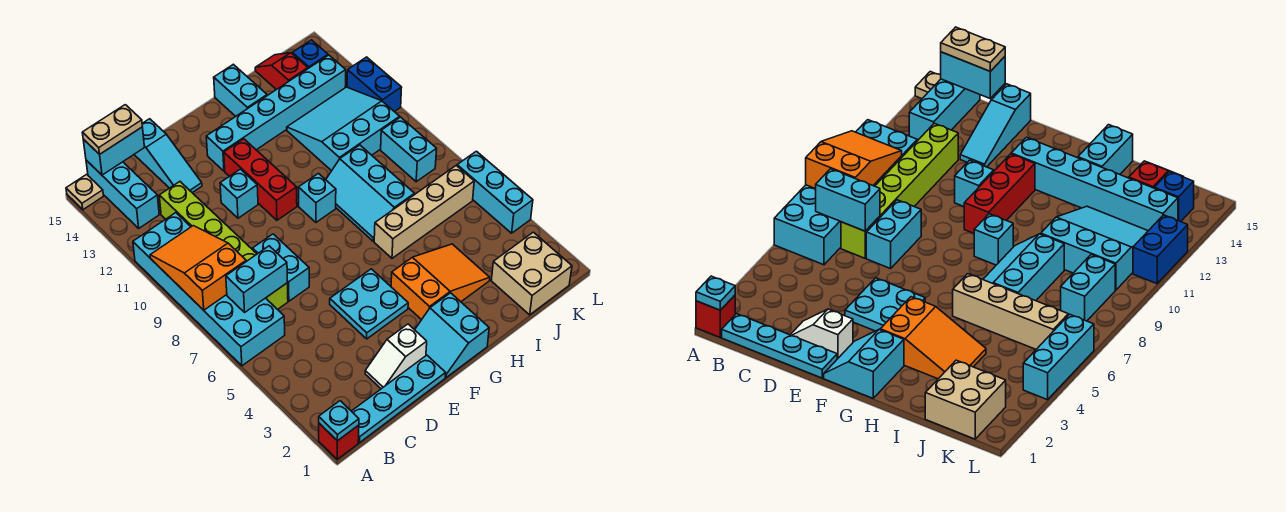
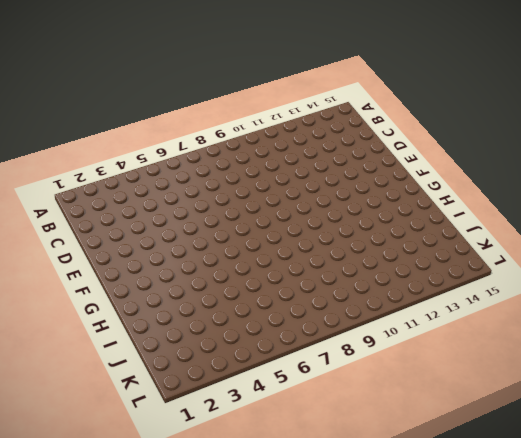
none -> red brick A1 level 1
none -> cyan brick A6:B11 level 1
none -> tan plate A15 level 1
none -> cyan plate B1:E1 level 1

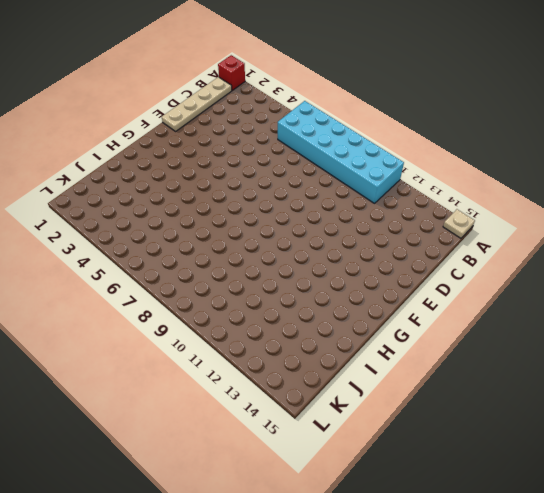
tan plate B1:E1 level 1 -> cyan plate B1:E1 level 1
none -> cyan brick B13:B15 level 1
none -> lime brick C7:C12 level 1
none -> white slope D2:E2 level 1 top E
none -> cyan brick D7:D8 level 1

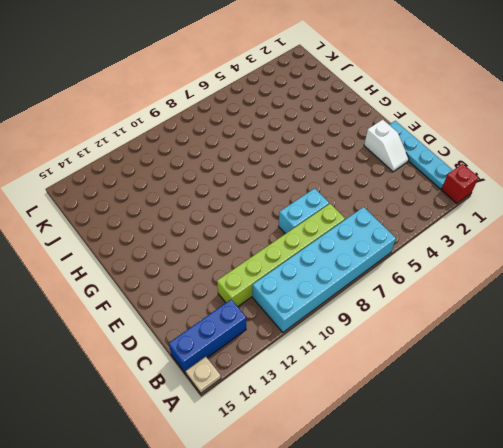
blue brick B13:B15 level 1 -> cyan brick B13:B15 level 1
none -> cyan slope D13:D15 level 1 top 15
none -> cyan plate E4:F5 level 1
none -> cyan brick E11 level 1
none -> cyan slope F1:G2 level 1 top G

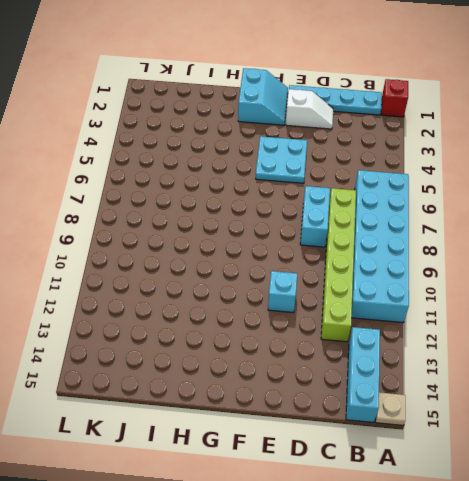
none -> cyan slope D13:D15 level 1 top 15
none -> red brick F10:F12 level 1
none -> cyan brick F13:K13 level 1
none -> orange slope G3:I4 level 1 top G

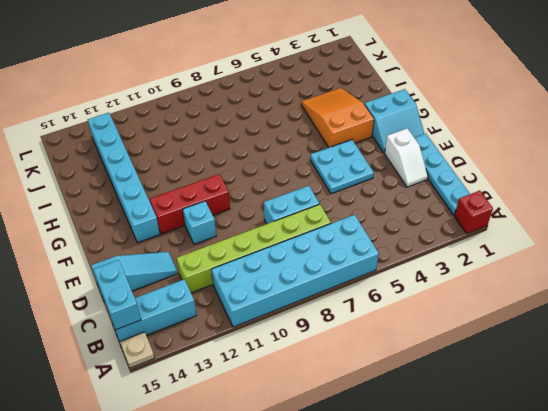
none -> cyan brick G9 level 1
none -> tan brick H6:K6 level 1
none -> cyan slope H7:I9 level 1 top I
none -> cyan brick H14:H15 level 1

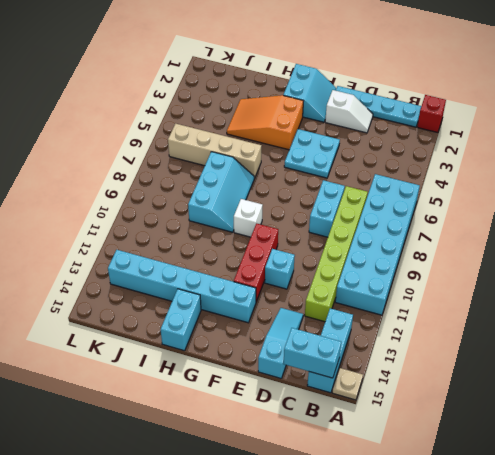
white brick G9 level 1 -> cyan brick G9 level 1
none -> cyan slope I10:K12 level 1 top 10
none -> tan brick J1:K2 level 1
none -> red slope J14:J15 level 1 top 14
none -> cyan brick K8:K9 level 1

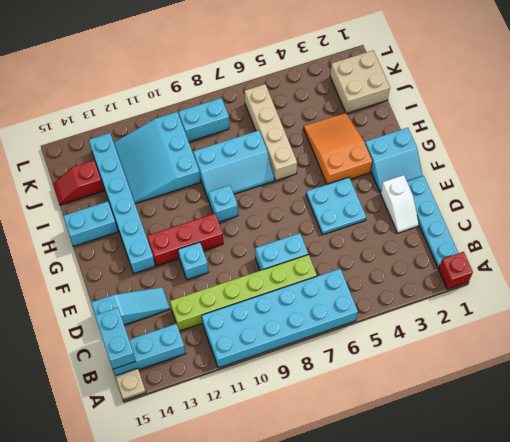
none -> blue brick K14 level 1
none -> cyan brick L4:L6 level 1
none -> blue brick L11:L12 level 1
none -> cyan plate A1 level 2

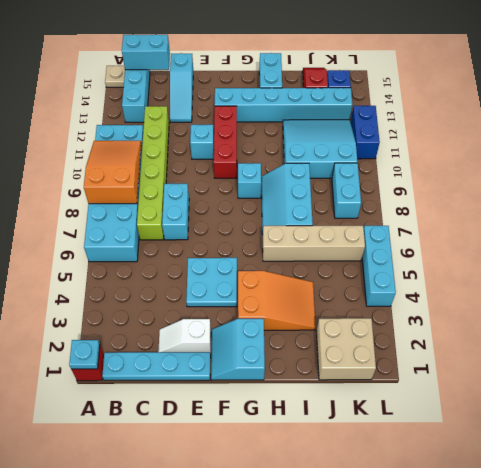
none -> cyan brick B7:C7 level 2
none -> tan plate B15:C15 level 3

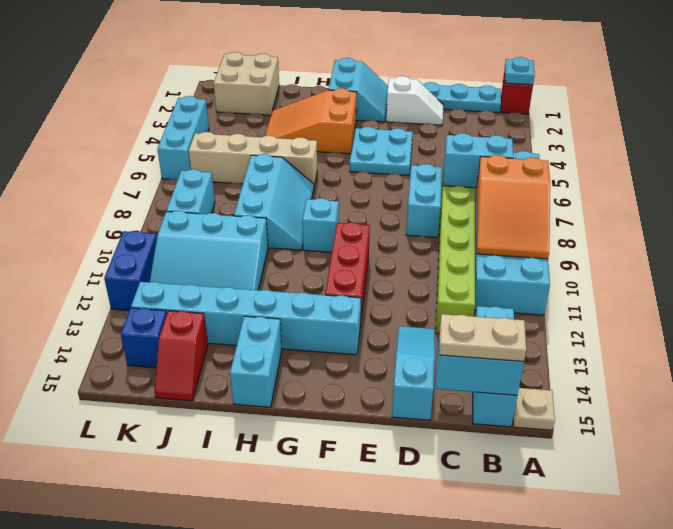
none -> cyan brick E11 level 1

